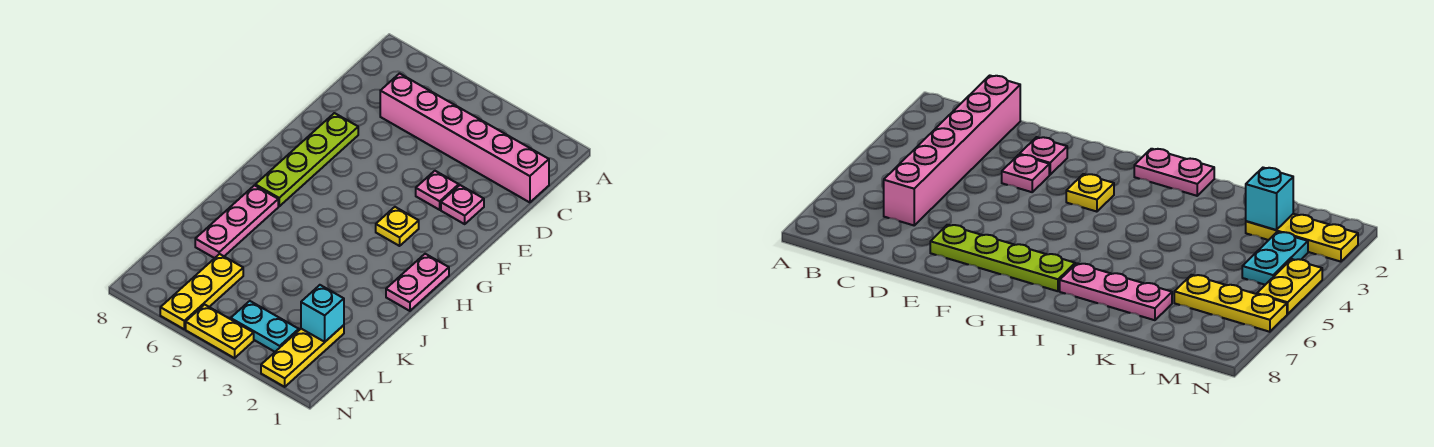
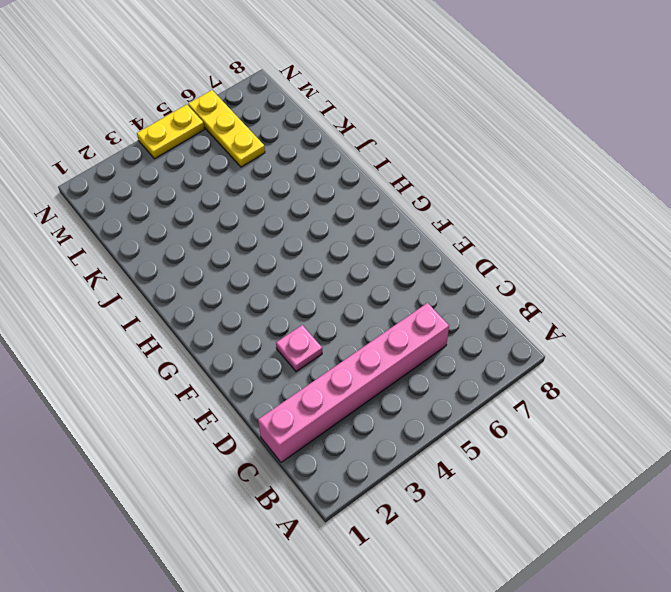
none -> pink plate E2 level 1
none -> lime plate E7:H7 level 1
none -> yellow plate G3 level 1

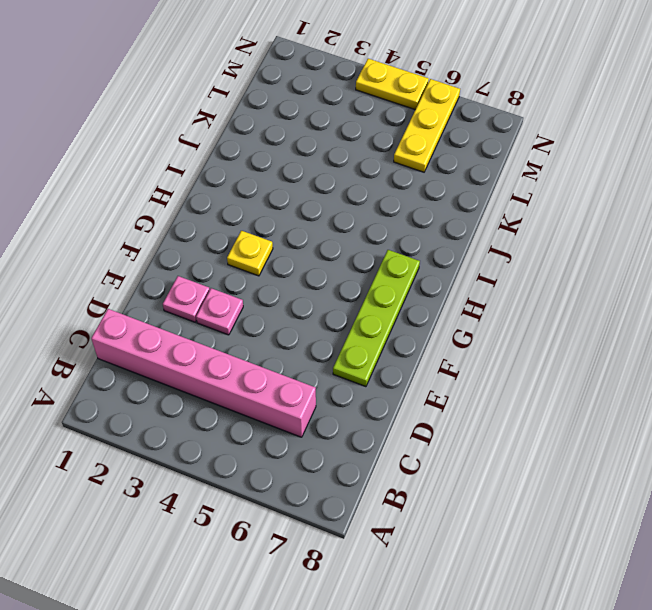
none -> pink plate H1:I1 level 1
none -> pink plate I7:K7 level 1
none -> yellow plate L2:N2 level 1

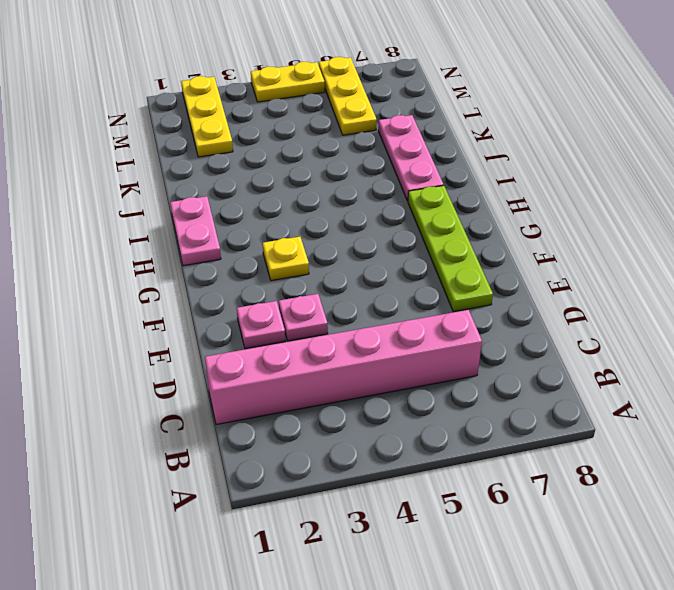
none -> cyan plate M3:M4 level 1
none -> cyan brick L2 level 2

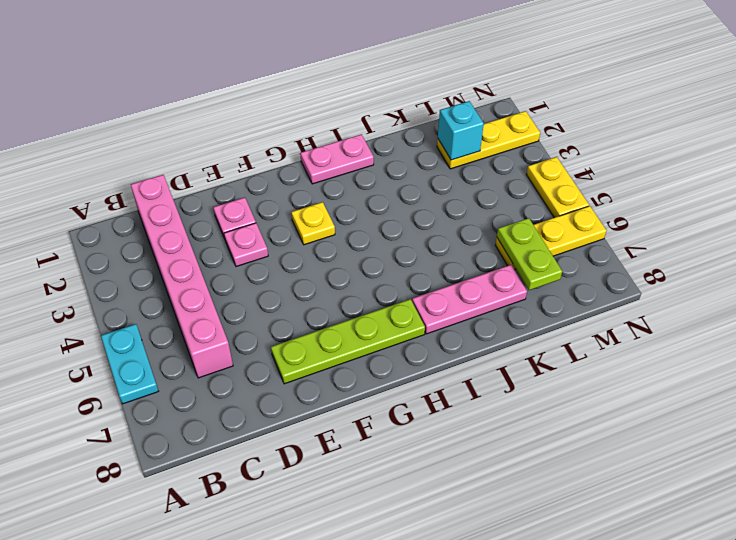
cyan plate A5:A6 level 1 -> cyan plate M3:M4 level 1
lime plate L6:L7 level 2 -> none

